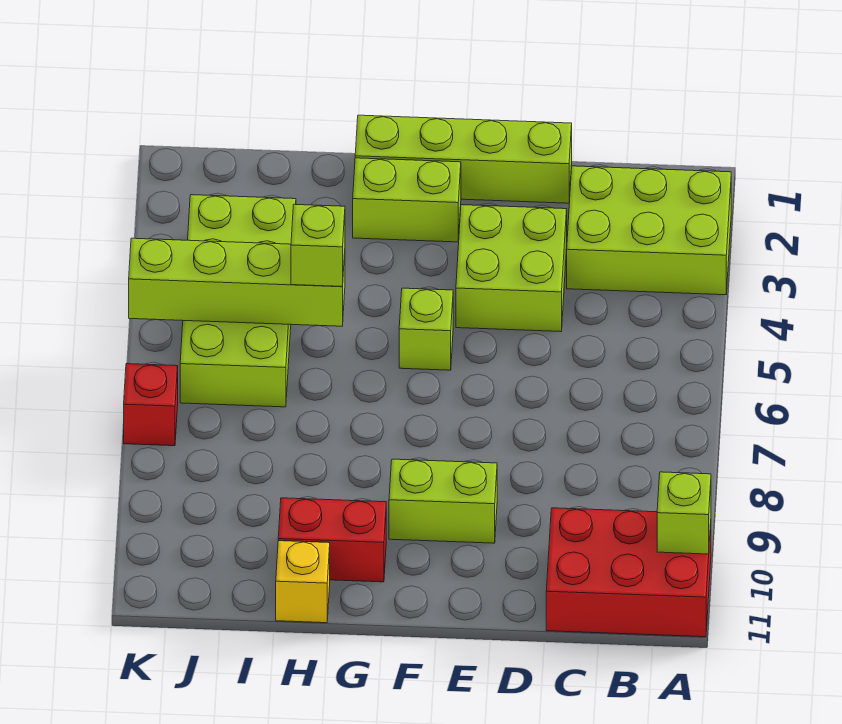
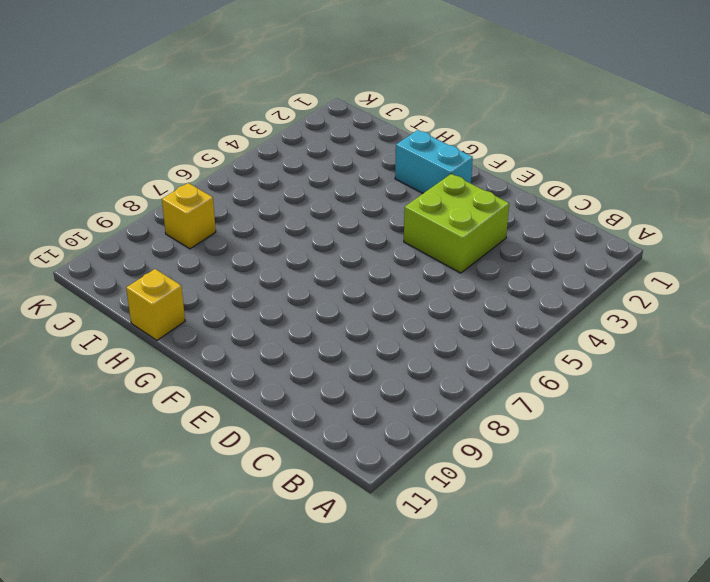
cyan brick F2:G2 level 1 -> lime brick F2:G2 level 1
yellow brick J8 level 1 -> none
none -> lime brick A2:C3 level 1
none -> red brick A10:C11 level 1
none -> lime brick D1:G1 level 1

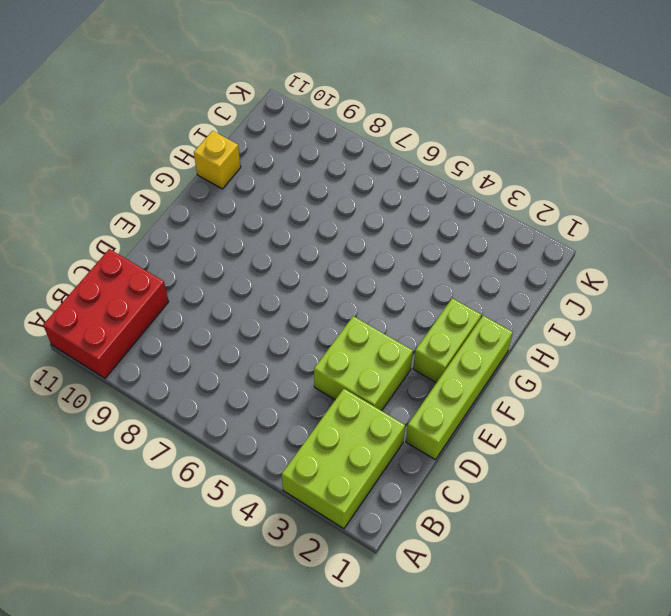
none -> lime brick E9:F9 level 1
none -> lime brick F5 level 1
none -> red brick G10:H10 level 1

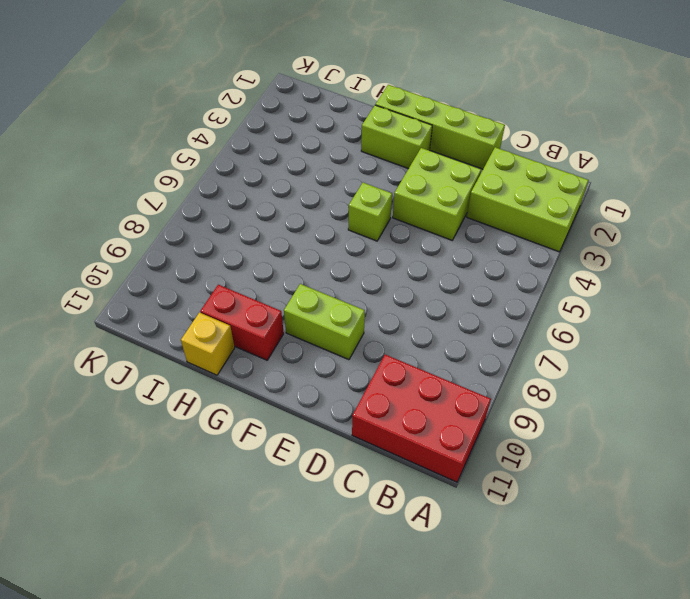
none -> lime brick I3:J6 level 1
none -> red brick K7 level 1
none -> lime brick A10 level 2

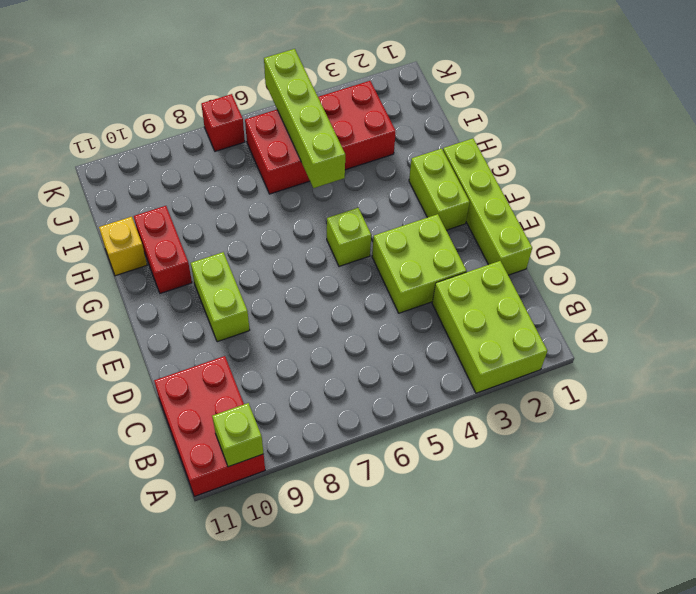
red brick I3:J6 level 1 -> lime brick I3:J6 level 1
none -> lime brick H5 level 3

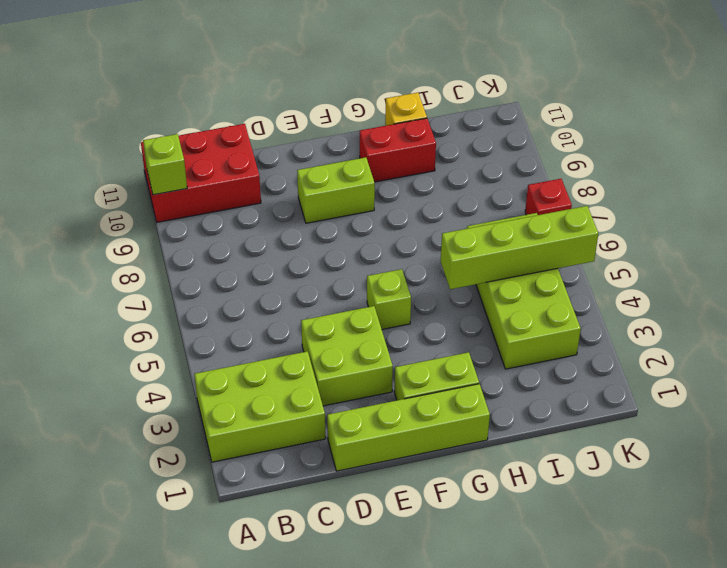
none -> lime brick H5 level 3

